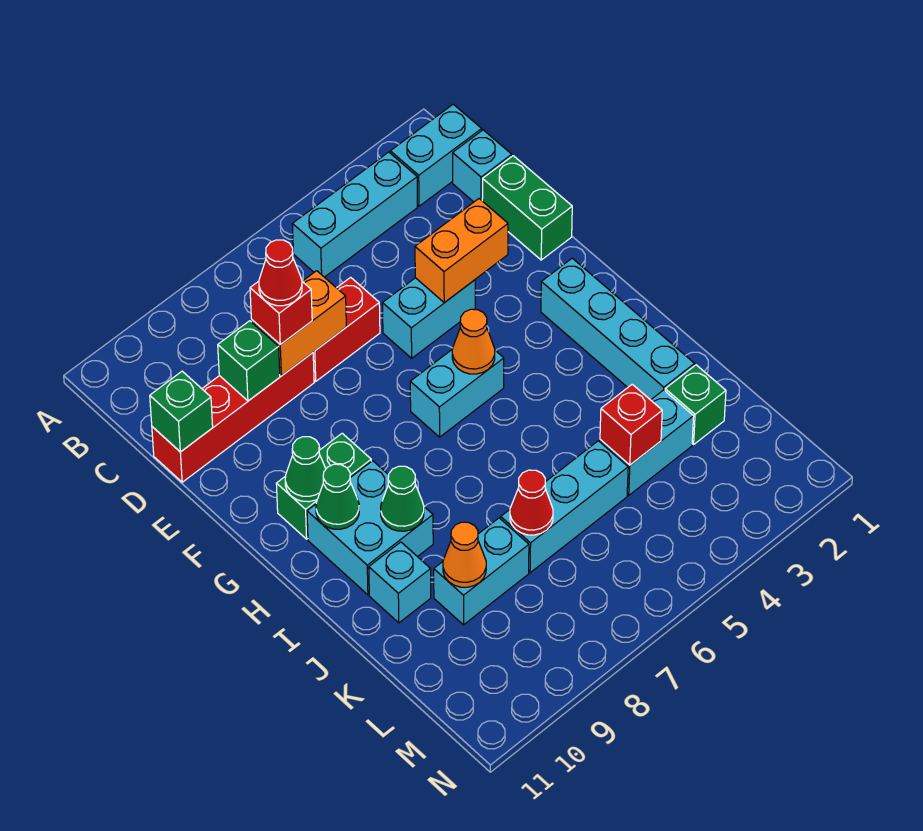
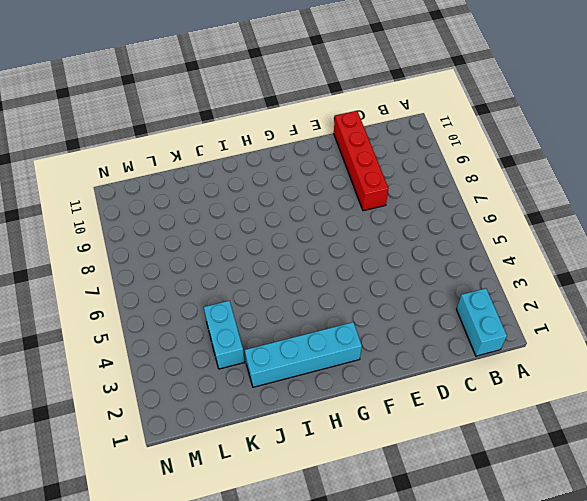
none -> cyan brick B3:B5 level 1
none -> cyan brick C1 level 1
none -> green brick D1:E1 level 1

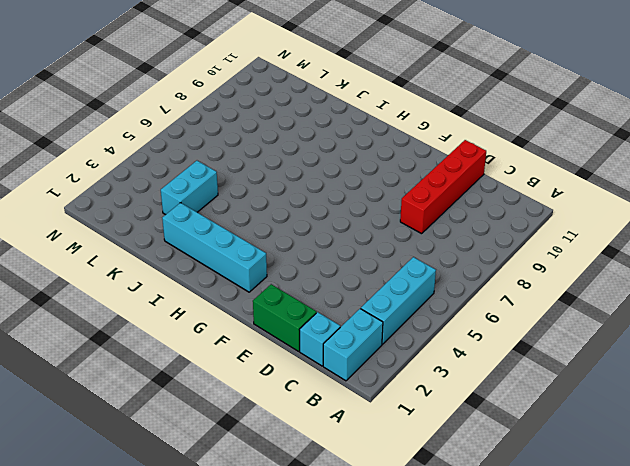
none -> red brick D6:D7 level 1
none -> cyan brick E4:E5 level 1
none -> cyan brick G5:G6 level 1

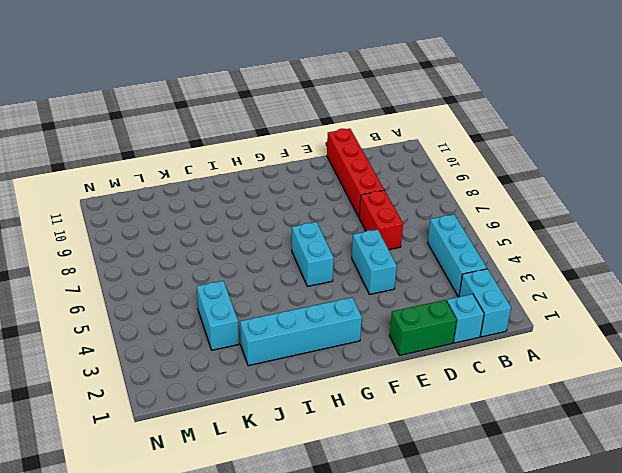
none -> green brick G9:G10 level 1
none -> cyan brick H9:I10 level 1
none -> cyan brick J10 level 1

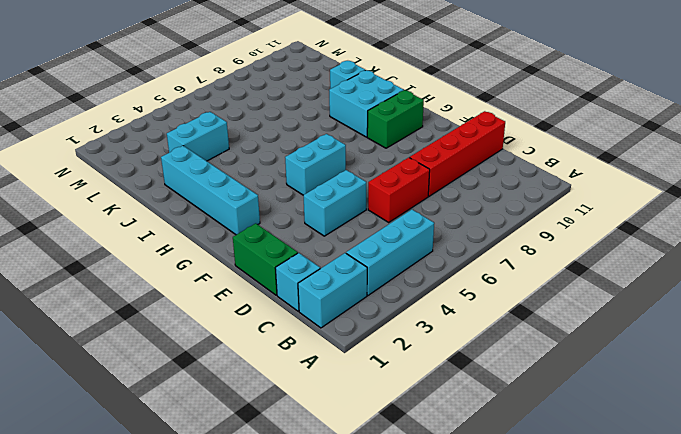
none -> green brick K2 level 1
none -> cyan brick K5:K7 level 1
none -> cyan brick K8:K9 level 1

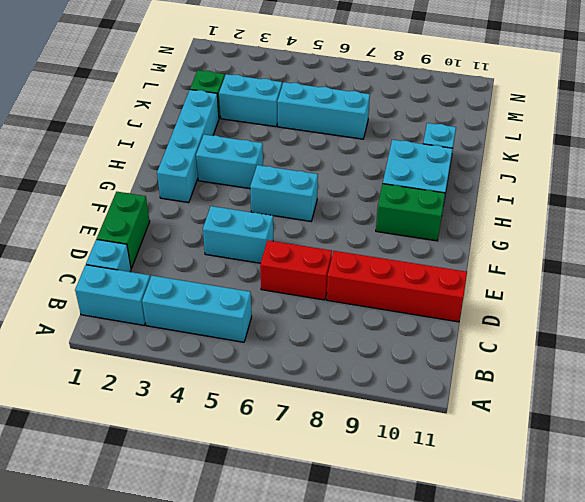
cyan brick H3:H4 level 1 -> cyan brick K8:K9 level 1
none -> orange brick D7:D8 level 2
none -> green brick D9 level 2
none -> green brick D11 level 2

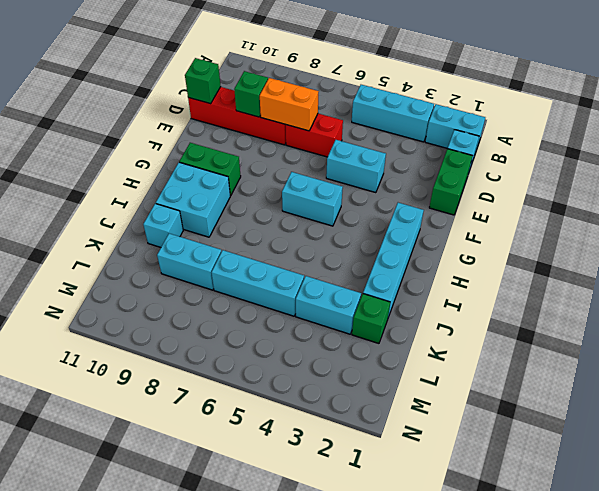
none -> orange brick E3:E4 level 2
none -> orange cone G5 level 2
none -> green cone G10 level 2

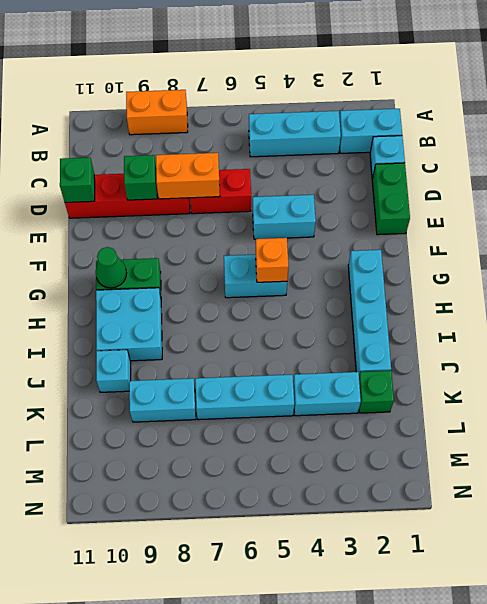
orange brick A8:A9 level 1 -> orange brick E3:E4 level 2
orange brick G5 level 2 -> orange cone G5 level 2
none -> green cone H10 level 2
none -> green cone I9 level 2
none -> red brick K4 level 2

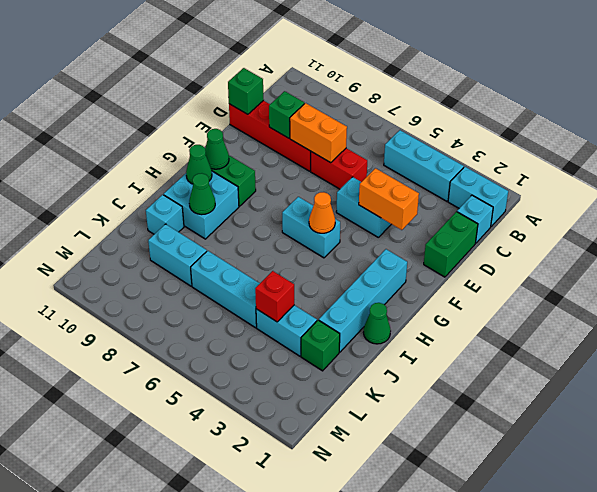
green cone I1 level 1 -> none
none -> red cone K7 level 2
none -> orange cone K9 level 2
none -> red brick D8 level 3

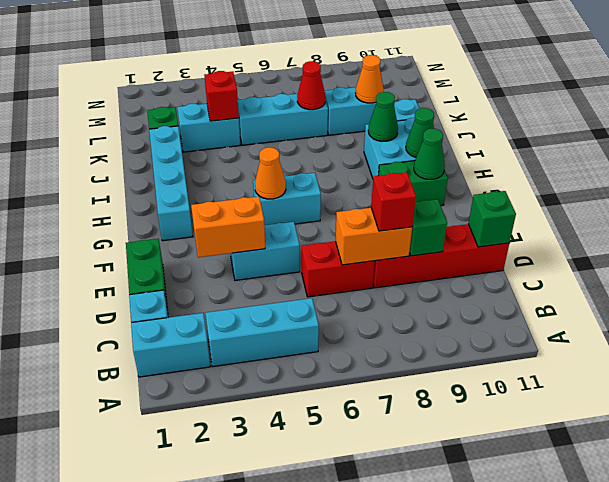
none -> red cone D8 level 4

